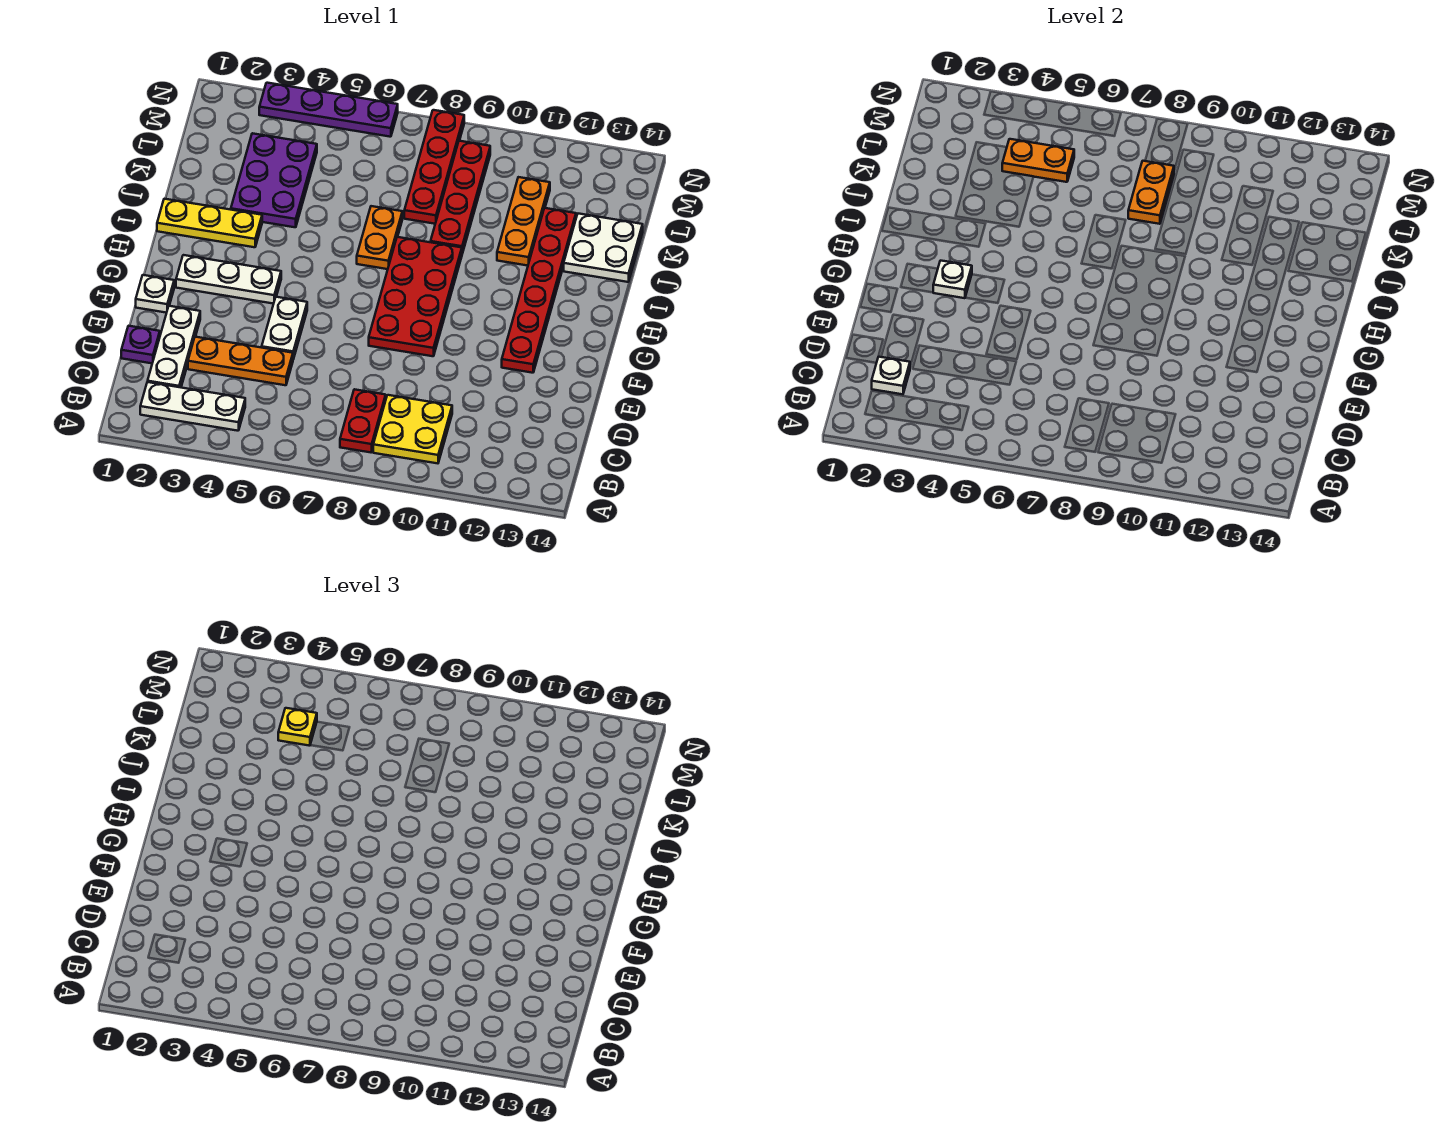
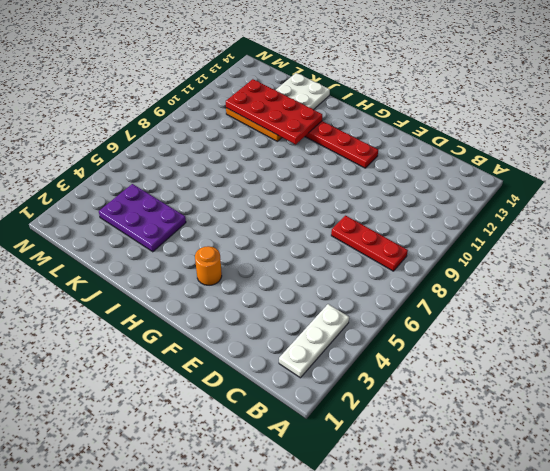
red plate B8:D8 level 1 -> red plate B8:C8 level 1
orange round brick G3 level 1 -> white plate G2:G4 level 1
red plate I11:L12 level 2 -> red plate F8:I9 level 1
none -> yellow plate B9:C10 level 1
none -> white plate C2:E2 level 1
none -> purple plate D1 level 1

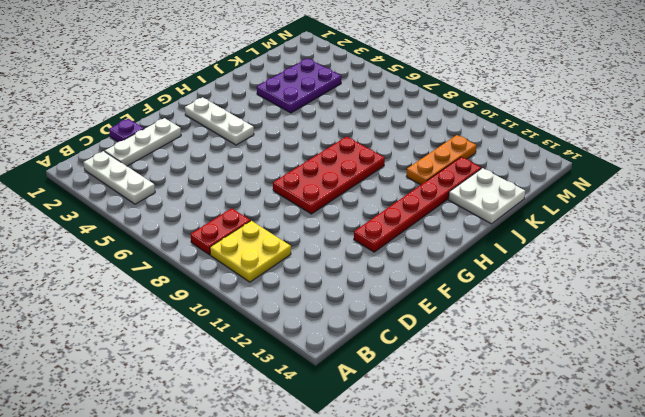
none -> orange plate D3:D5 level 1
none -> white plate E5:F5 level 1
none -> white plate F1 level 1

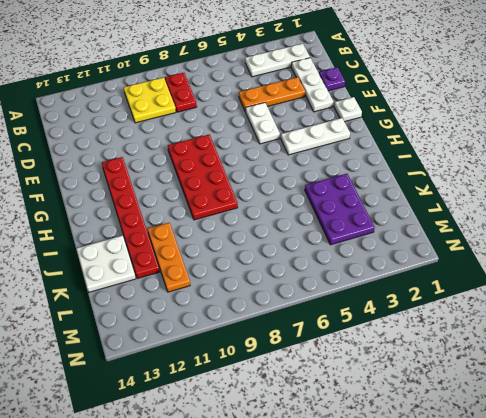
none -> yellow plate I1:I3 level 1
none -> orange plate I7:J7 level 1
none -> red plate J9:M9 level 1

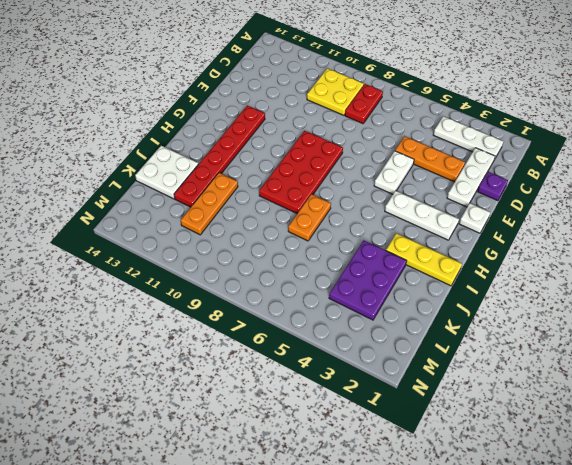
none -> red plate J9:M9 level 1
none -> red plate K8:N8 level 1
none -> purple plate N3:N6 level 1

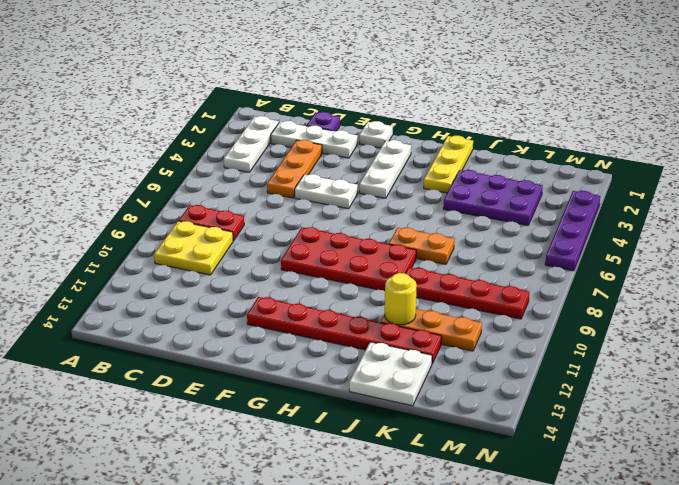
yellow round brick J11 level 2 -> none
none -> red plate K8:N8 level 1
none -> white plate C2 level 2
none -> white plate G3 level 2

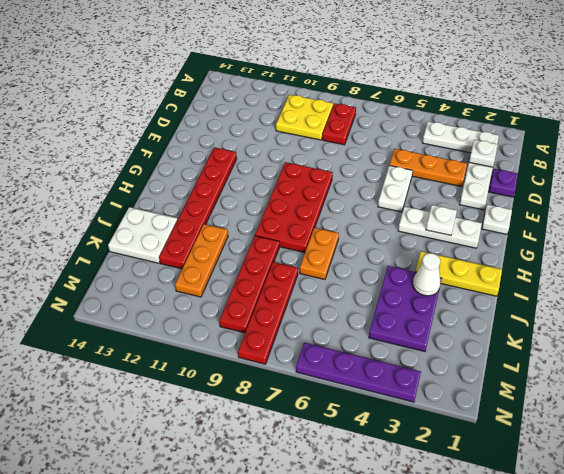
white cone J3 level 2 -> none
none -> orange plate K8:L8 level 2
none -> orange plate L4:L5 level 2
none -> yellow plate L4 level 3

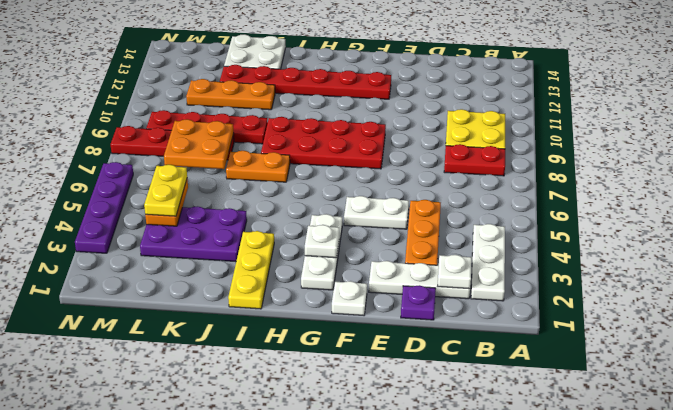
orange plate K7:L8 level 2 -> orange plate K8:L8 level 2
yellow plate L4:L5 level 3 -> yellow plate L4 level 3

